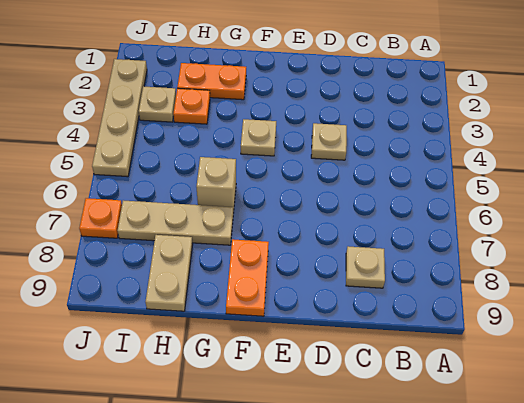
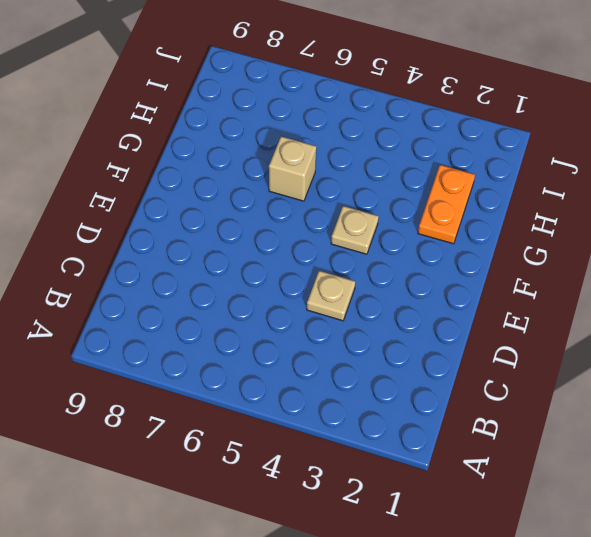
none -> tan plate C8 level 1
none -> orange plate F8:F9 level 1
none -> tan plate G7:I7 level 1

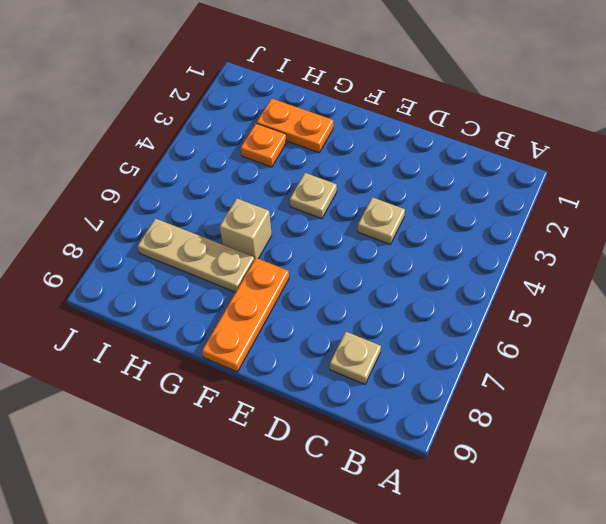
orange plate F7:F9 level 1 -> orange plate F8:F9 level 1
none -> tan plate H8:H9 level 1
none -> tan plate I3 level 1
none -> tan plate J2:J5 level 1

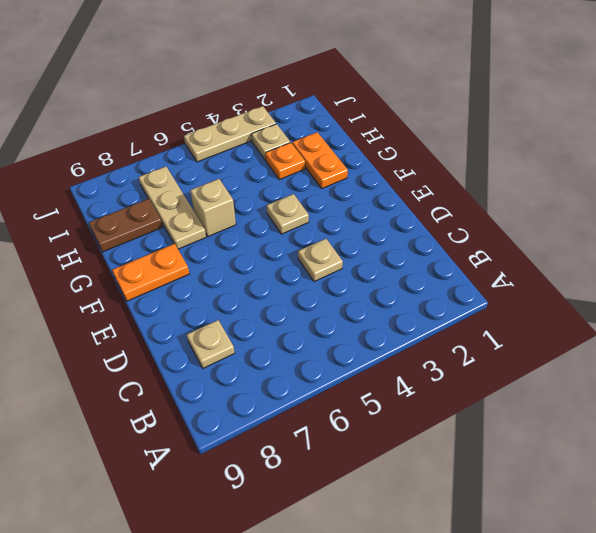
brown plate H8:H9 level 1 -> tan plate H8:H9 level 1
tan plate J3:J5 level 1 -> tan plate J2:J5 level 1
none -> orange plate J7 level 1

